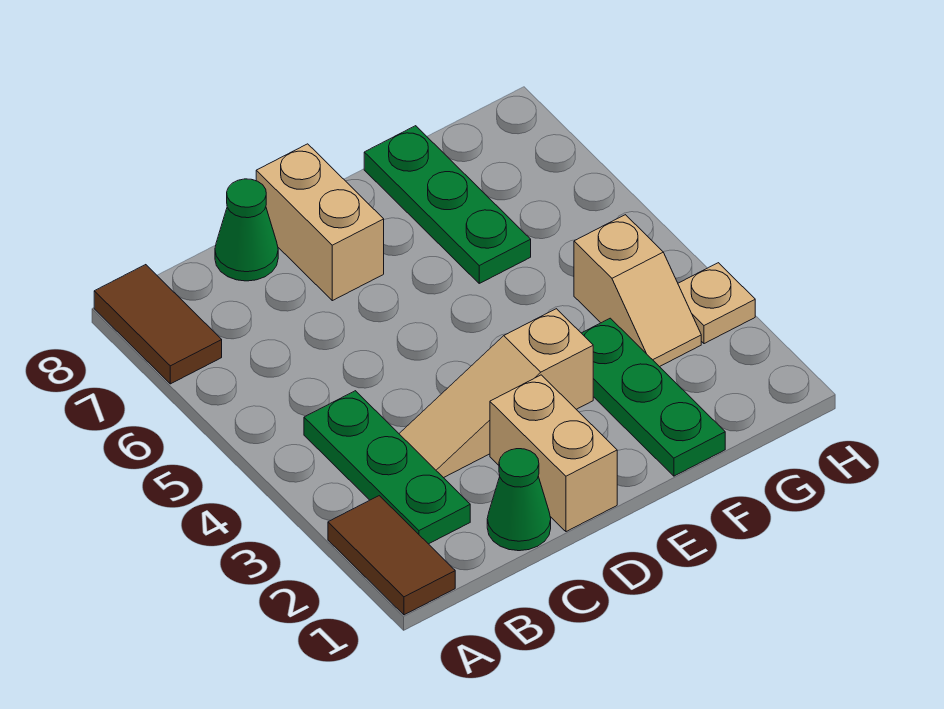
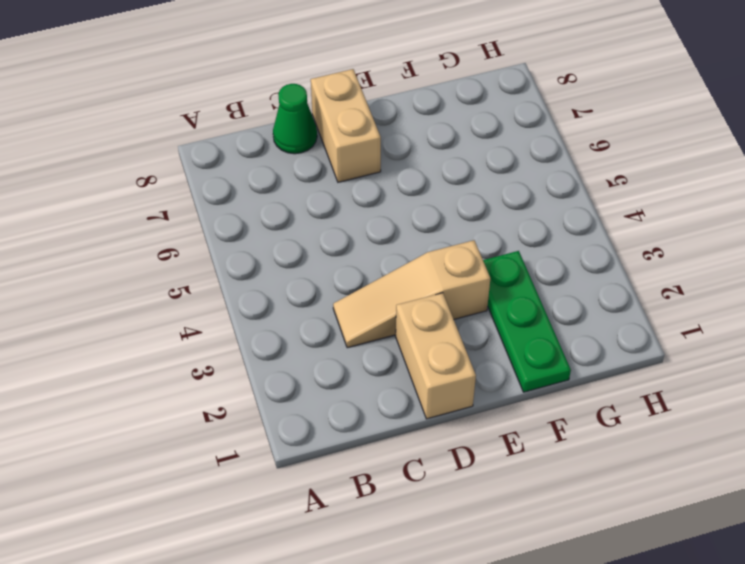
none -> brown tile A1:A2 level 1
none -> brown tile A7:A8 level 1
none -> green plate B2:B4 level 1

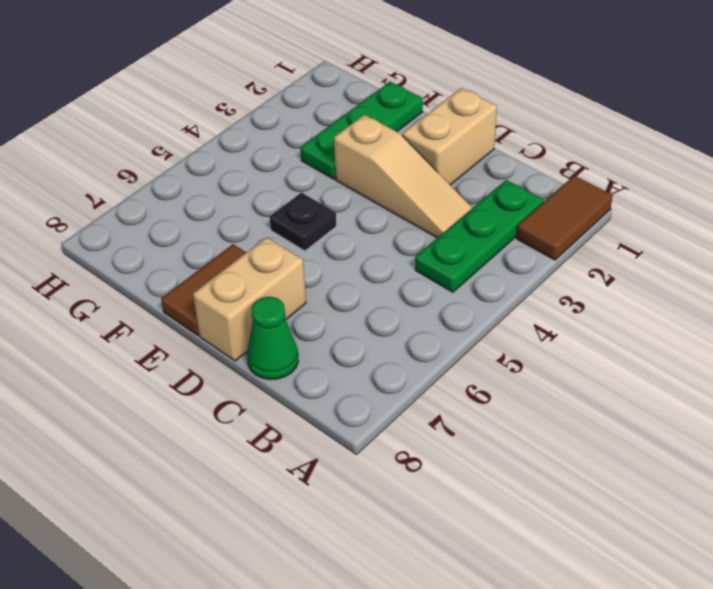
black plate E5 level 1 -> none
brown tile E7:E8 level 1 -> brown tile A7:A8 level 1
none -> green cone C1 level 1
none -> green plate F6:F8 level 1
none -> tan slope G3:G4 level 1 top 4

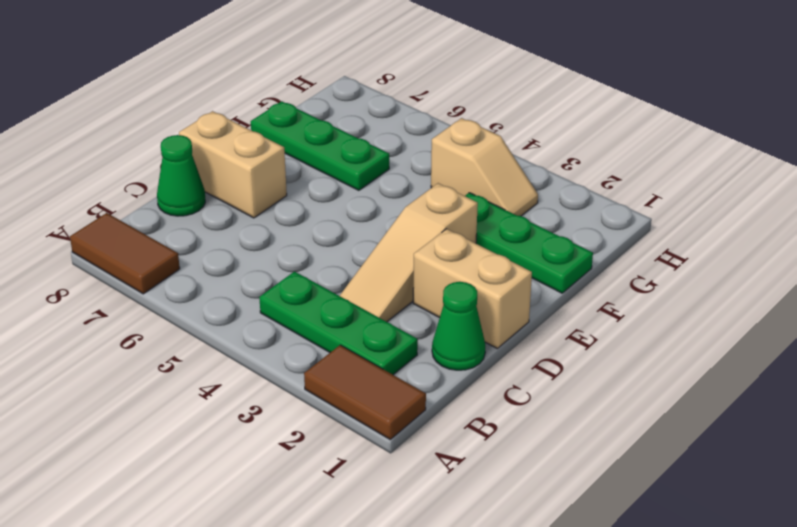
none -> tan plate H3 level 1

